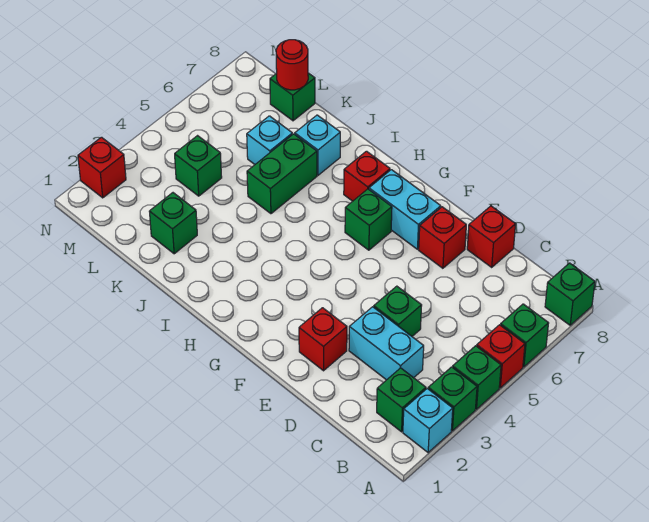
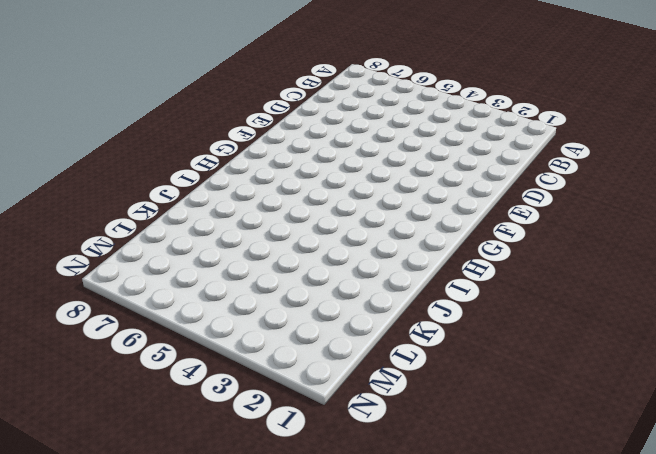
none -> cyan brick A2 level 1
none -> green brick A3 level 1
none -> green brick A4 level 1

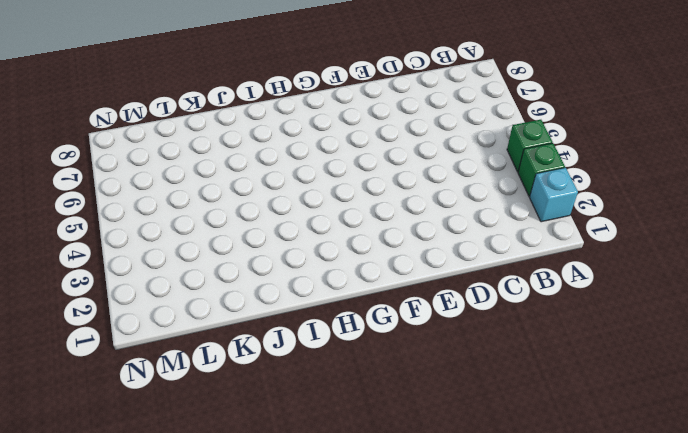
none -> red brick A5 level 1
none -> green brick A6 level 1
none -> green brick A8 level 1

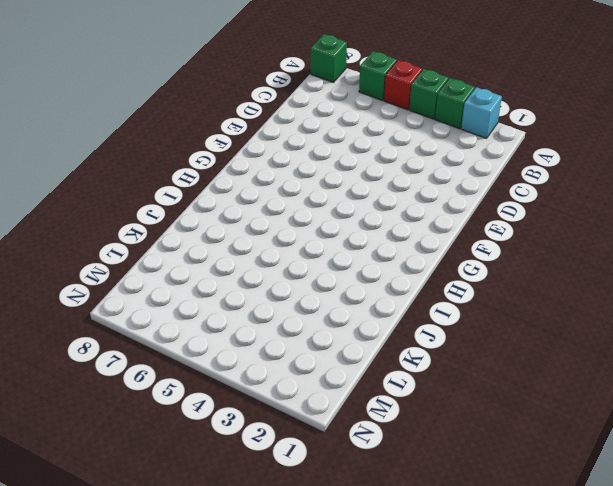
none -> green brick B2 level 1
none -> cyan brick C3:D3 level 1
none -> green brick D4 level 1

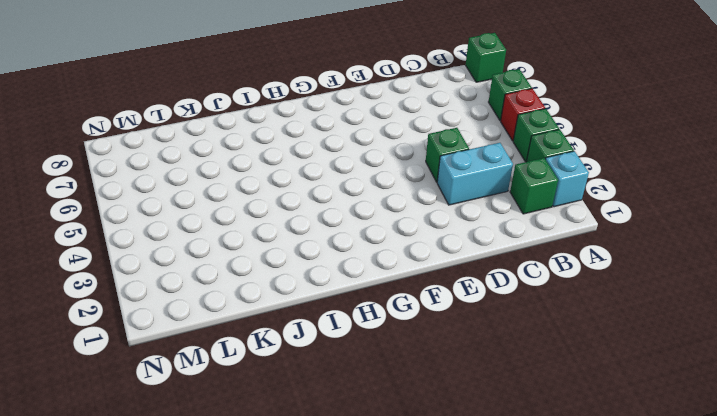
none -> red brick D8 level 1
none -> red brick E2 level 1
none -> red brick E7 level 1

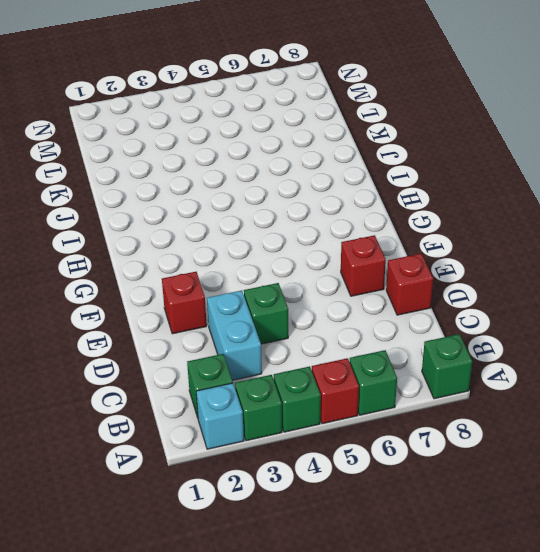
none -> cyan brick F7:G7 level 1
none -> green brick G6 level 1
none -> red brick H7 level 1

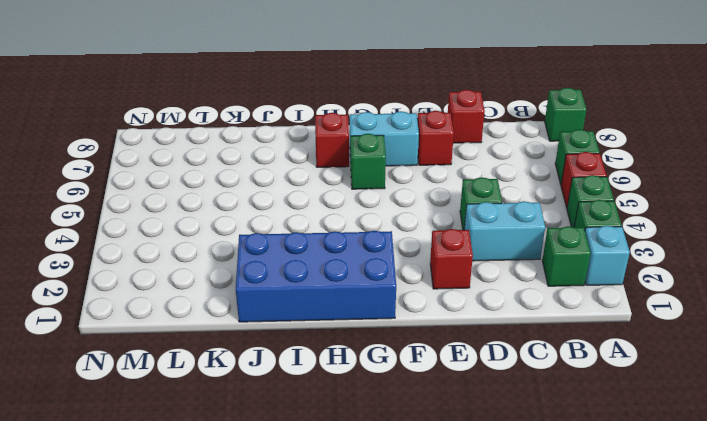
blue brick G1:J2 level 1 -> none
none -> green brick J5:J6 level 1
none -> cyan brick J7 level 1
none -> green brick K2 level 1

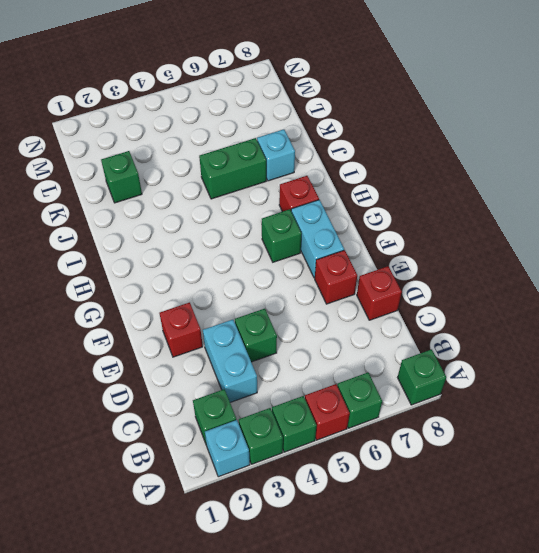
none -> cyan brick K6 level 1
none -> green brick L4 level 1
none -> green brick L8 level 1

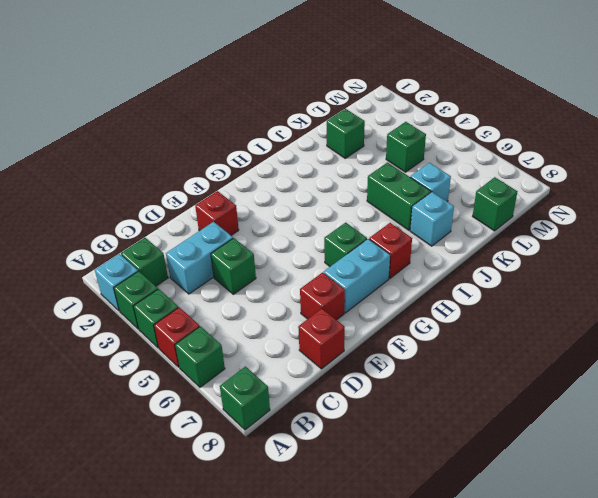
none -> red brick N2 level 1
none -> red round brick L8 level 2

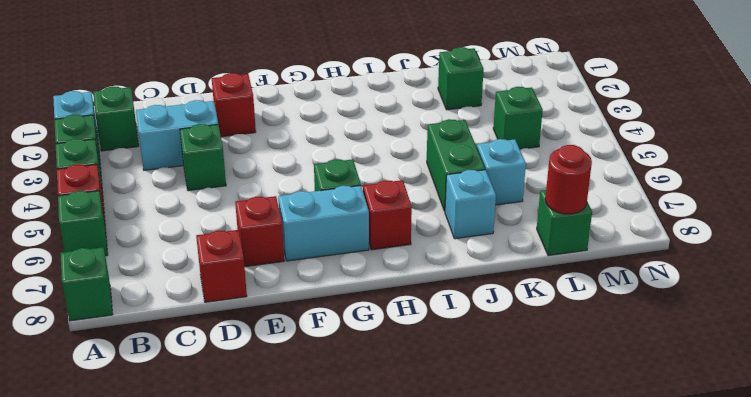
none -> red brick N2 level 1

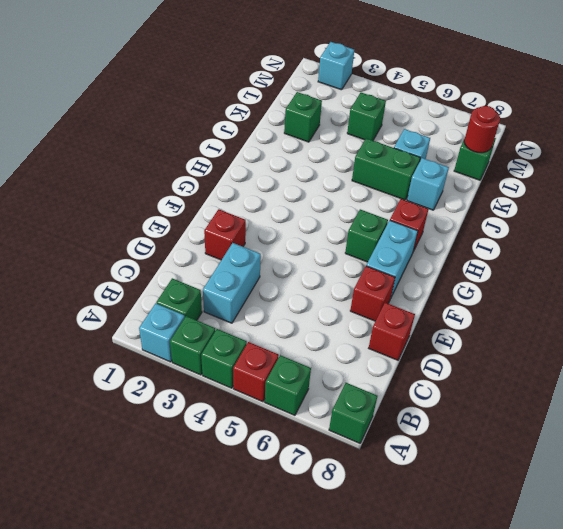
cyan brick N2 level 1 -> red brick N2 level 1
none -> green brick D4 level 1

